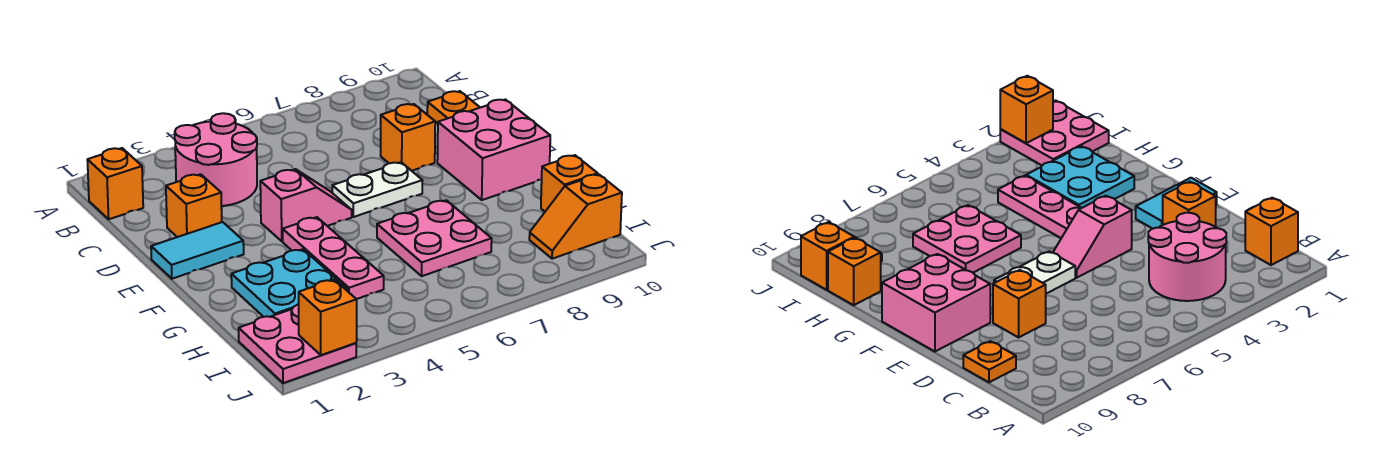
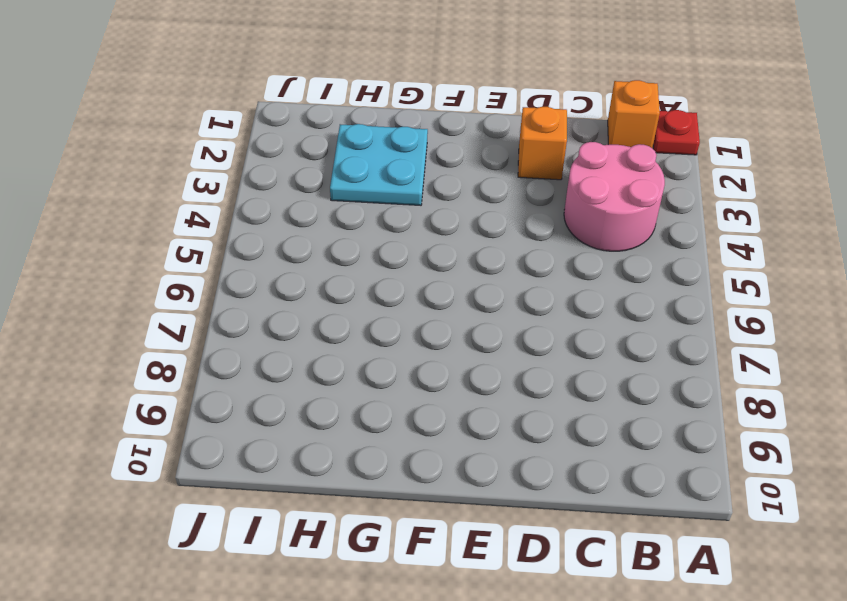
red plate A1 level 1 -> none
none -> orange plate C10 level 1
none -> orange brick D8 level 1
none -> cyan tile E1:E2 level 1

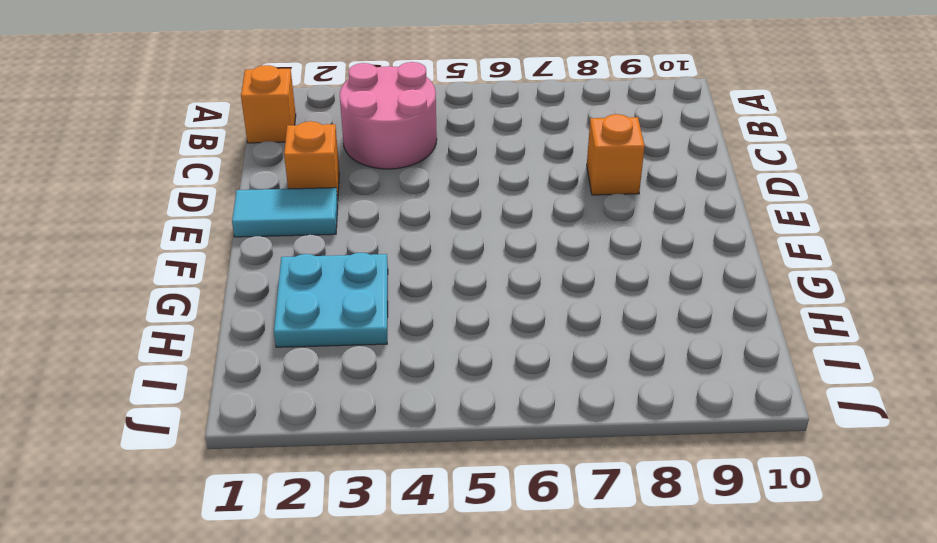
none -> orange plate C10 level 1
none -> pink slope E4:E5 level 1 top 4
none -> white plate E6:E7 level 1

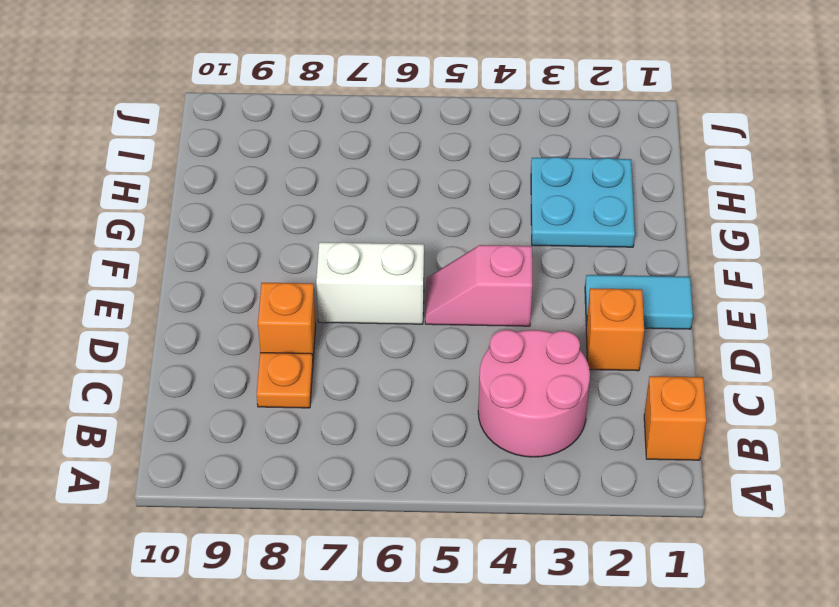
orange plate C8 level 1 -> orange plate C10 level 1
white brick E6:E7 level 1 -> white plate E6:E7 level 1
none -> pink brick E9:F10 level 1
none -> pink plate F4:H4 level 1
none -> pink plate G6:H7 level 1

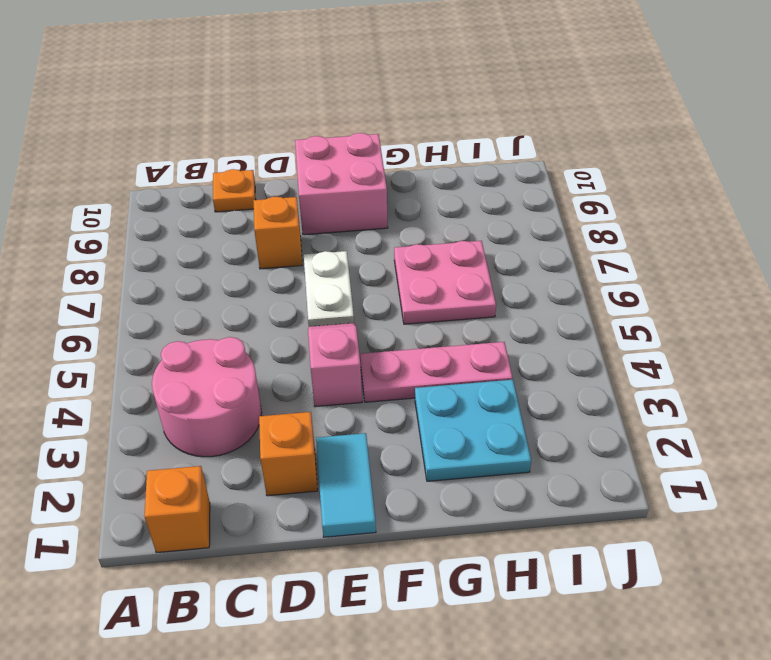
none -> orange brick H10 level 1
none -> pink plate I1:J2 level 1
none -> orange slope I9:I10 level 1 top 10

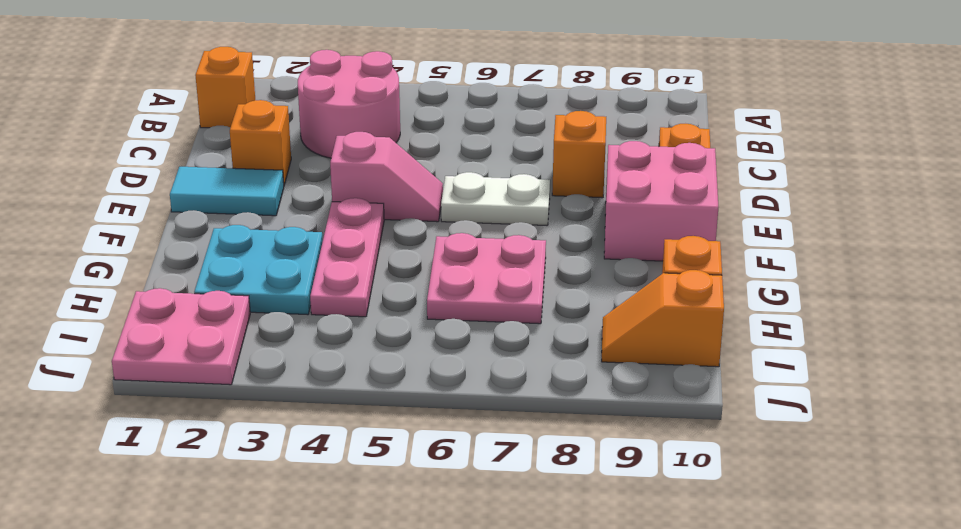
none -> orange brick J2 level 2

